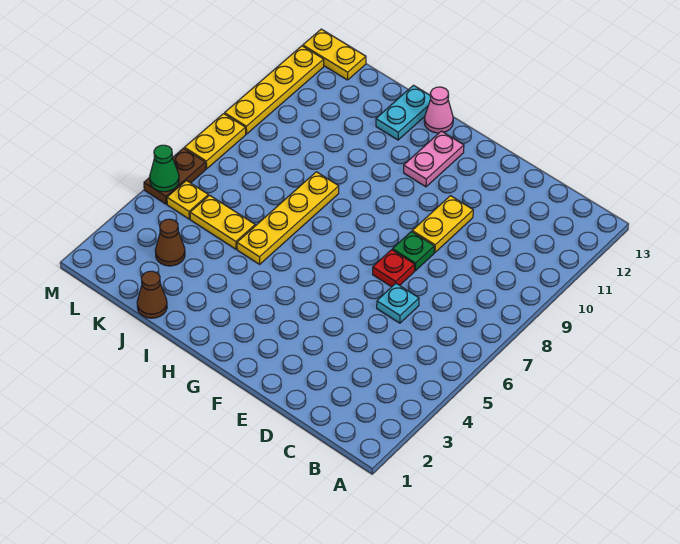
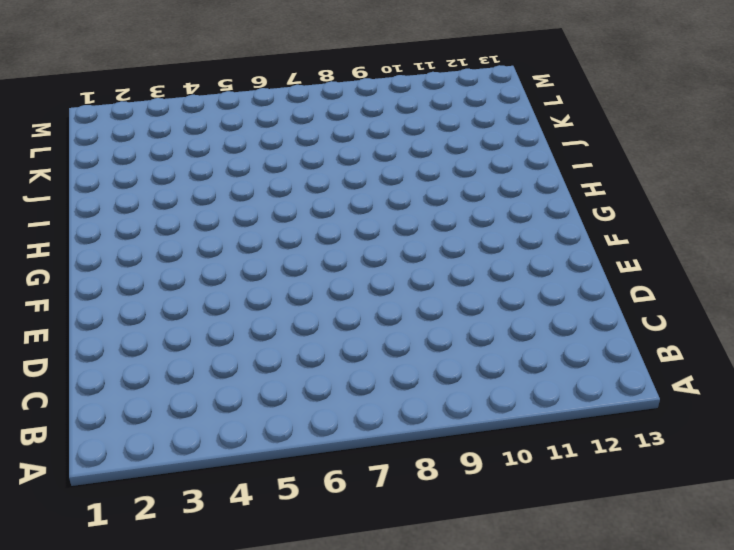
none -> cyan plate D6 level 1
none -> red plate E7 level 1
none -> green plate E8 level 1

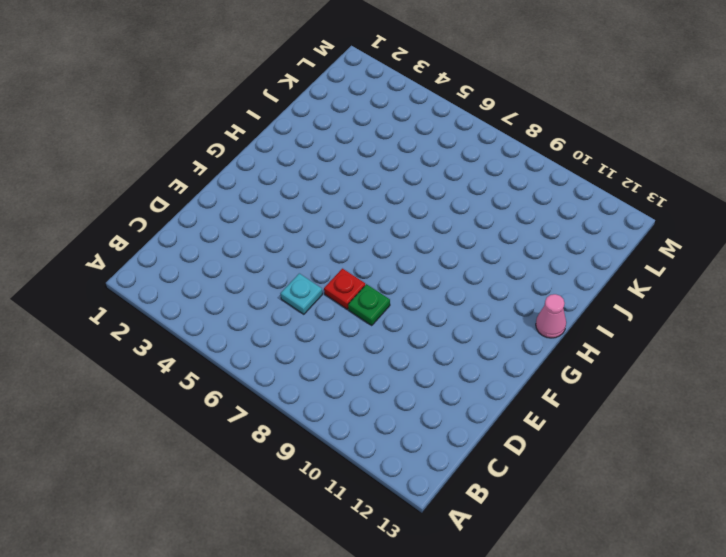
none -> yellow plate E9:E10 level 1
none -> pink plate G11:G12 level 1
none -> yellow plate I5:I8 level 1

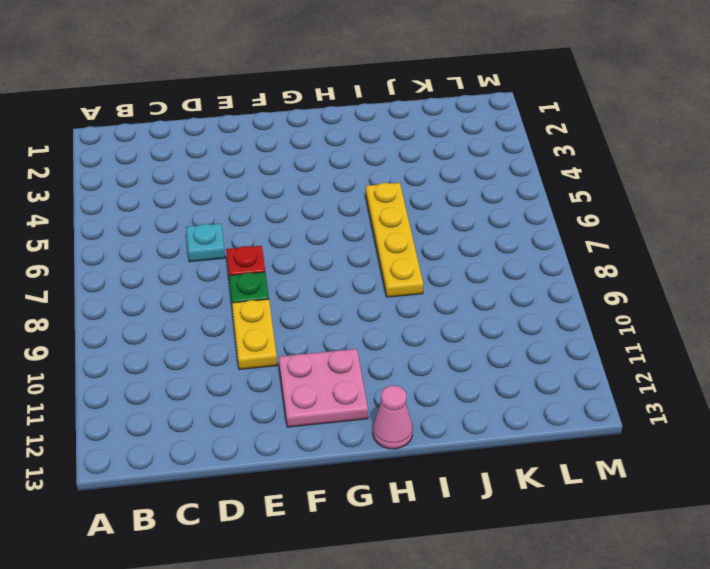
pink plate F11:G12 level 1 -> pink plate G11:G12 level 1
none -> cyan plate I12:I13 level 1
none -> brown cone J1 level 1
none -> yellow plate J5:K5 level 1

